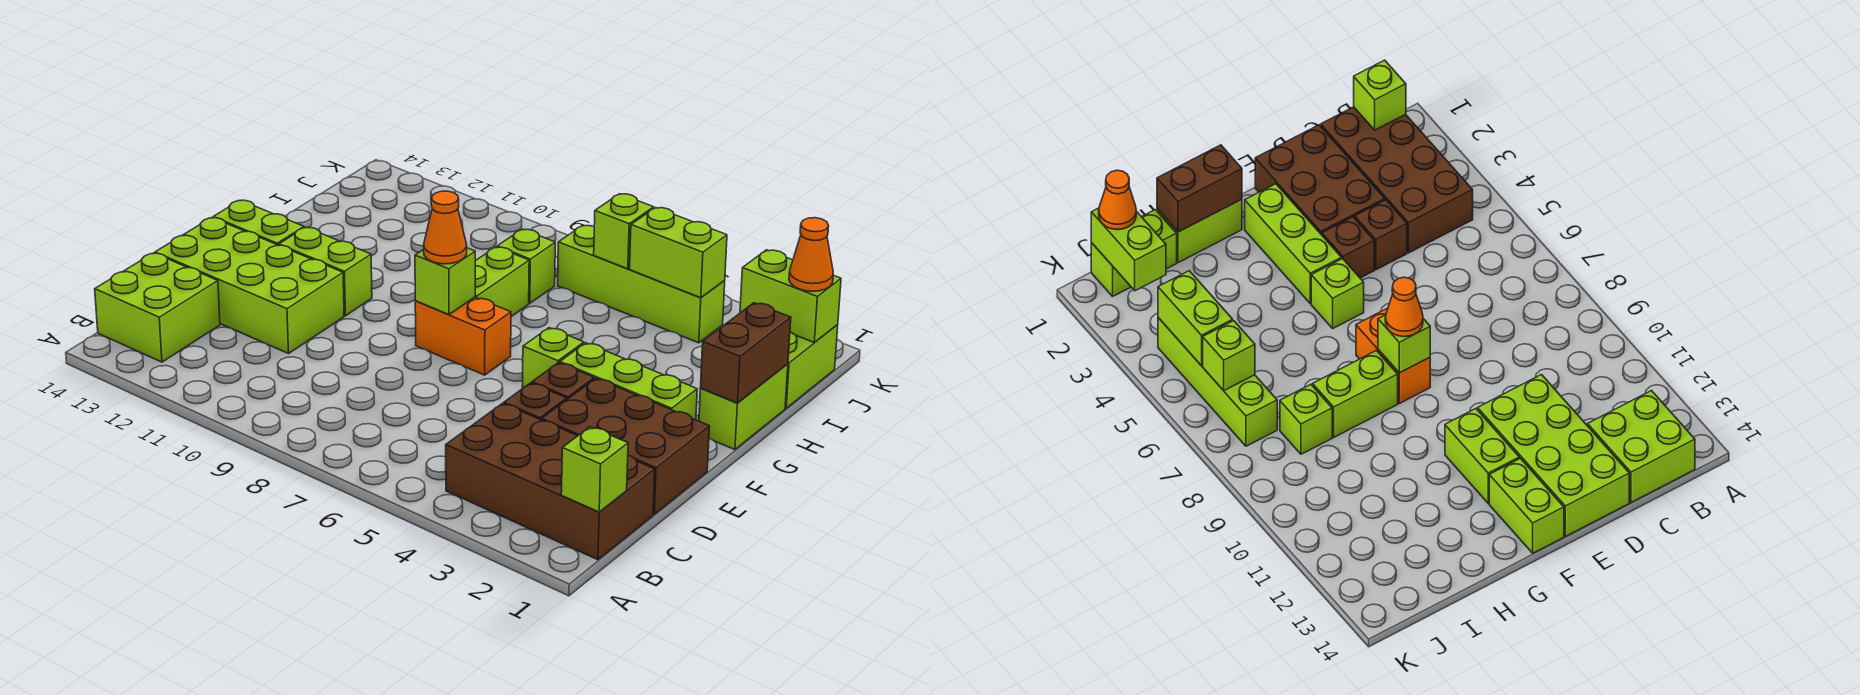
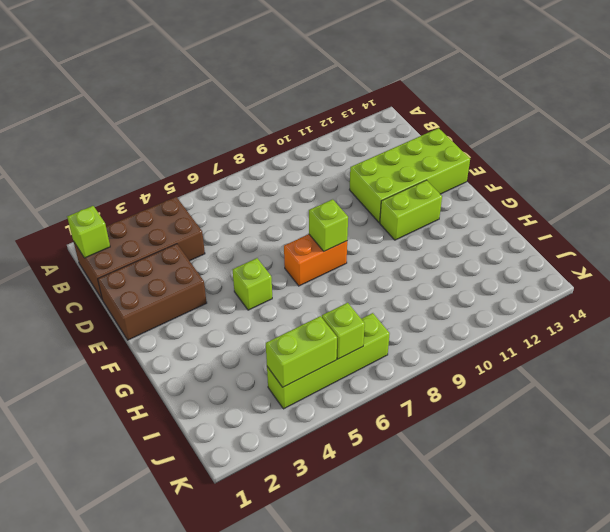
none -> lime brick B13:C14 level 1
none -> brown brick D4 level 1
none -> brown brick E4 level 1

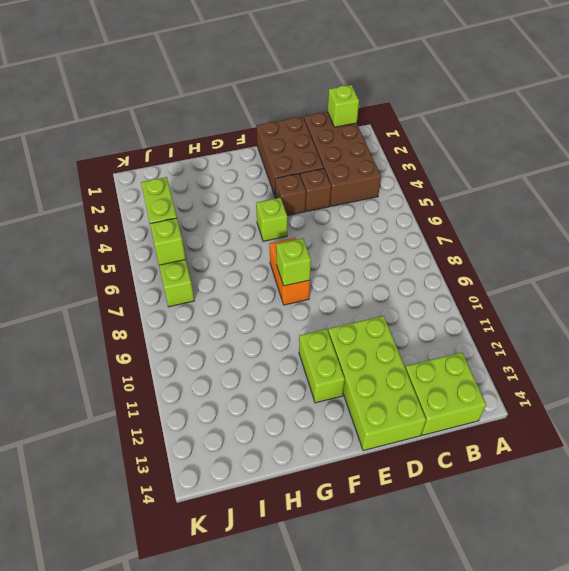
none -> lime brick F2:F4 level 1
none -> lime brick F13:F14 level 1
none -> lime brick G1:H1 level 1

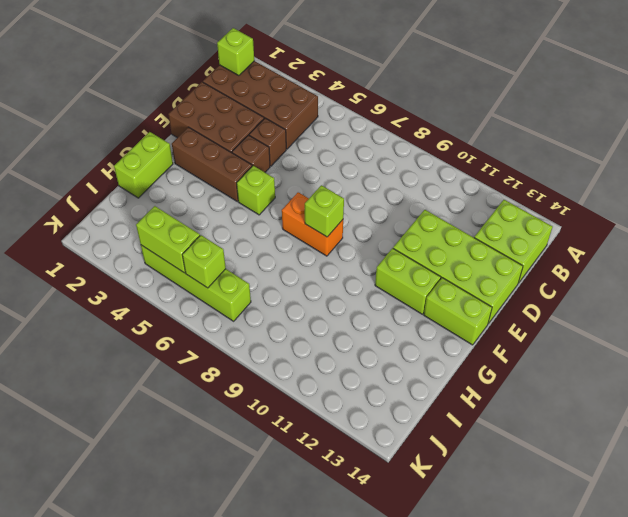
brown brick F2:F4 level 1 -> lime brick F2:F4 level 1
none -> lime brick G8:H8 level 1
none -> lime brick I1:J1 level 1
none -> lime brick I8 level 1

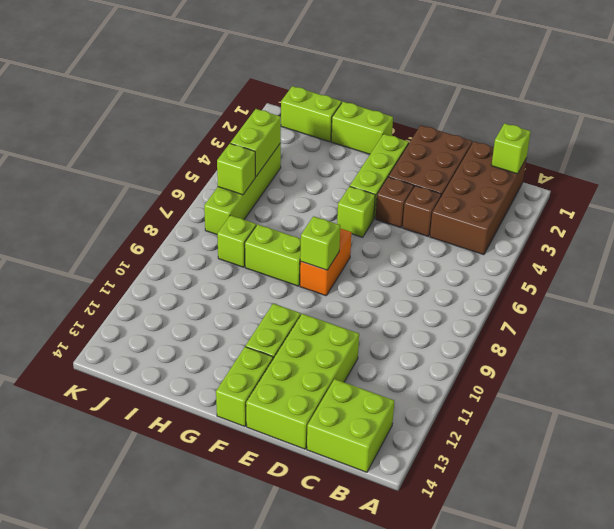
none -> brown brick G1:H1 level 2
none -> lime brick J1:J2 level 2
none -> orange cone F8 level 3

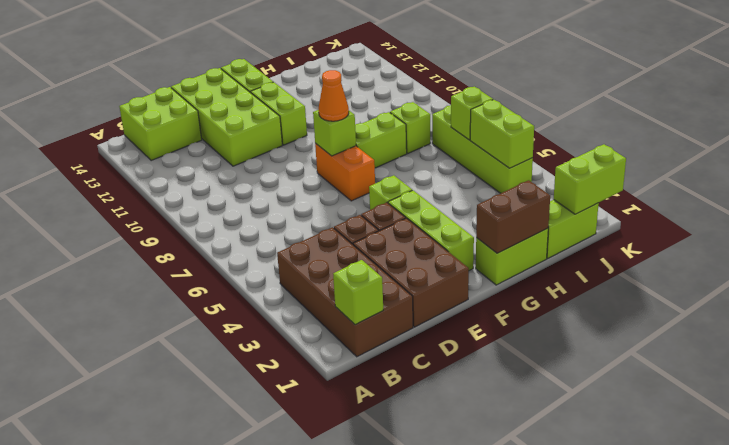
lime brick J1:K1 level 2 -> lime brick J1:J2 level 2
none -> orange cone J1 level 3

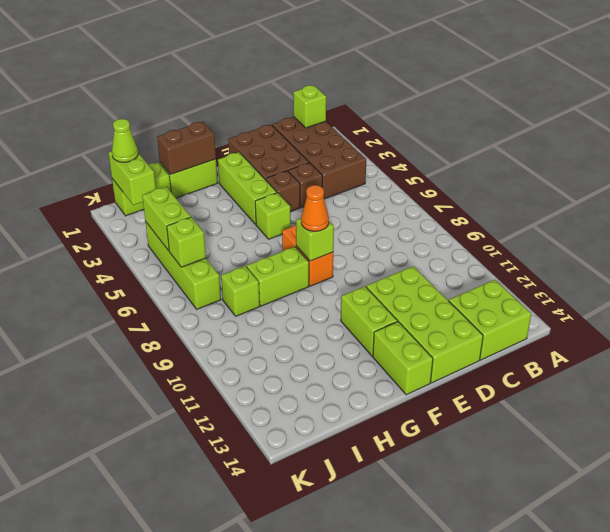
lime cone J1 level 3 -> orange cone J1 level 3

